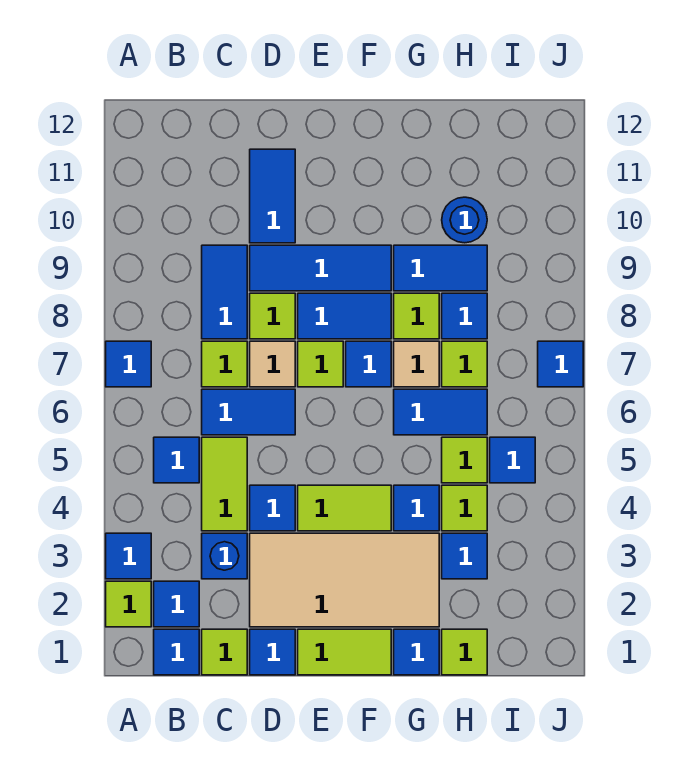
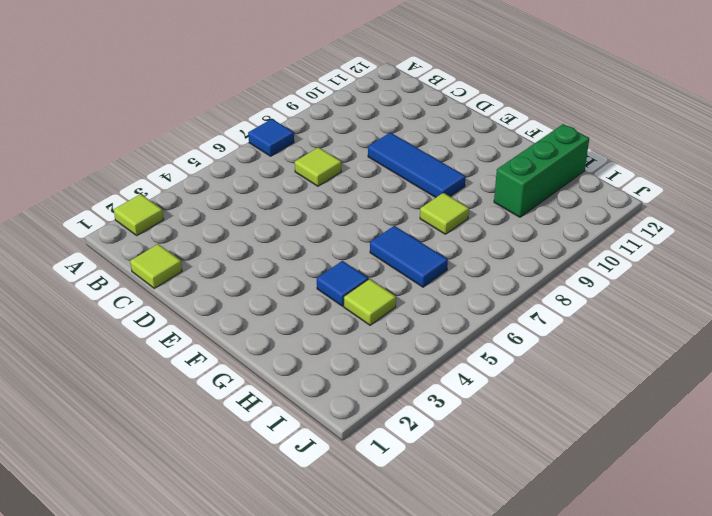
green brick H10:H12 level 1 -> blue round brick H10 level 1
none -> blue tile A3 level 1
none -> blue tile B1 level 1
none -> blue tile B2 level 1
none -> blue tile B5 level 1

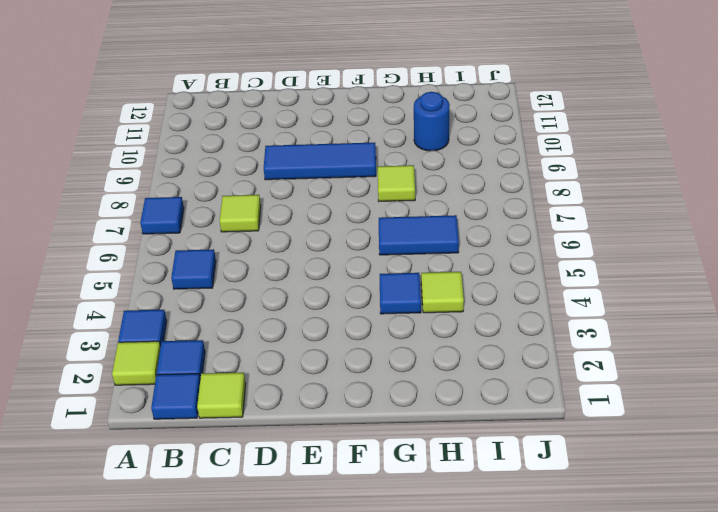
none -> blue brick C3 level 1
none -> lime tile C4:C5 level 1
none -> blue tile C6:D6 level 1
none -> blue tile C8:C9 level 1

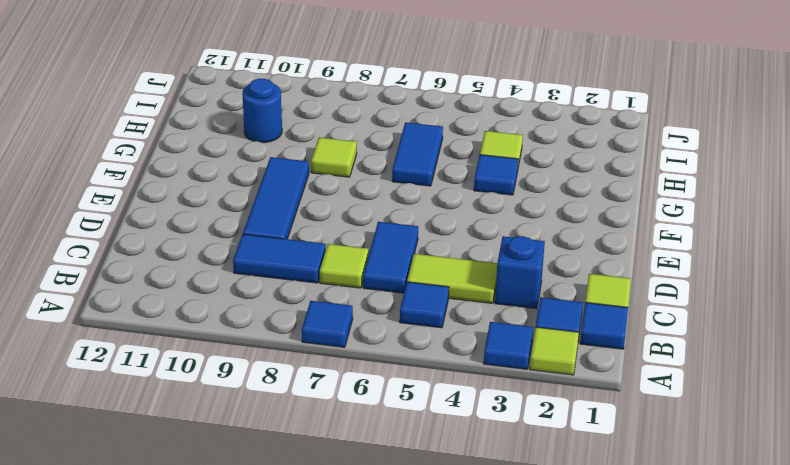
none -> blue tile D1 level 1
none -> tan tile D2:G3 level 1
none -> blue tile D4 level 1
none -> tan tile D7 level 1

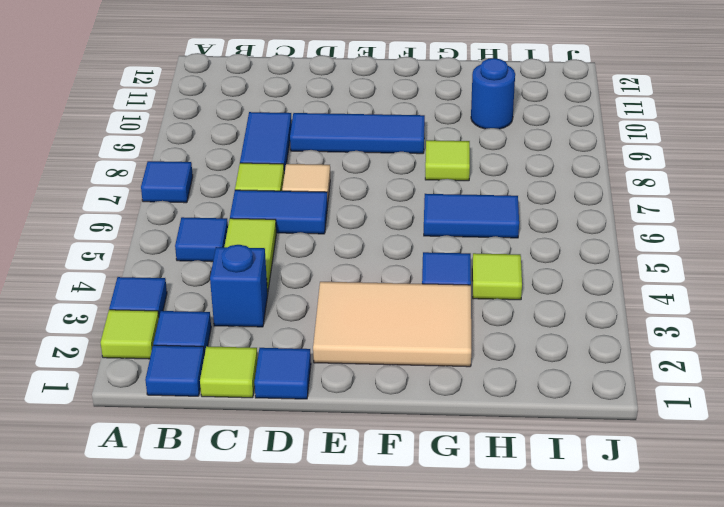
tan tile E2:G3 level 1 -> tan tile D2:G3 level 1
none -> blue tile D4 level 1
none -> lime tile D8 level 1
none -> blue tile D10:D11 level 1
none -> lime tile E1:F1 level 1

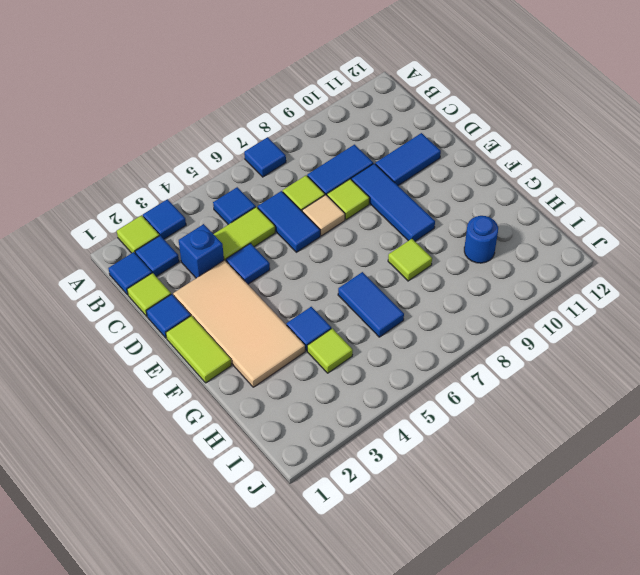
none -> lime tile E4:F4 level 1
none -> lime tile E7 level 1
none -> blue tile E8:F8 level 1
none -> blue tile F7 level 1

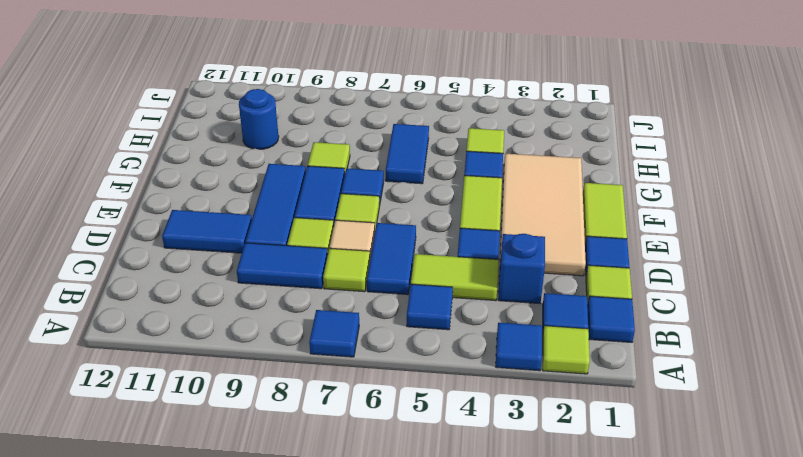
none -> blue tile G1 level 1
none -> tan tile G7 level 1
none -> blue tile G9:H9 level 1
none -> lime tile H1 level 1

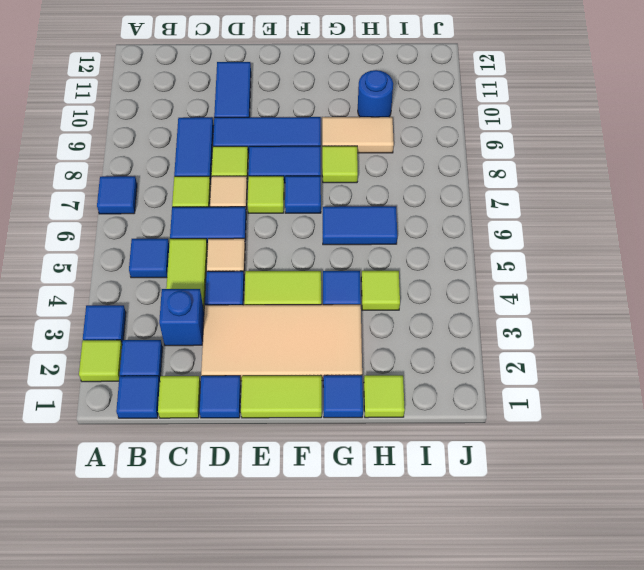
tan tile D5 level 1 -> tan tile G7 level 1
tan tile G9:H9 level 1 -> blue tile G9:H9 level 1
none -> blue tile H3 level 1
none -> lime tile H5 level 1
none -> lime tile H7 level 1
none -> blue tile H8 level 1

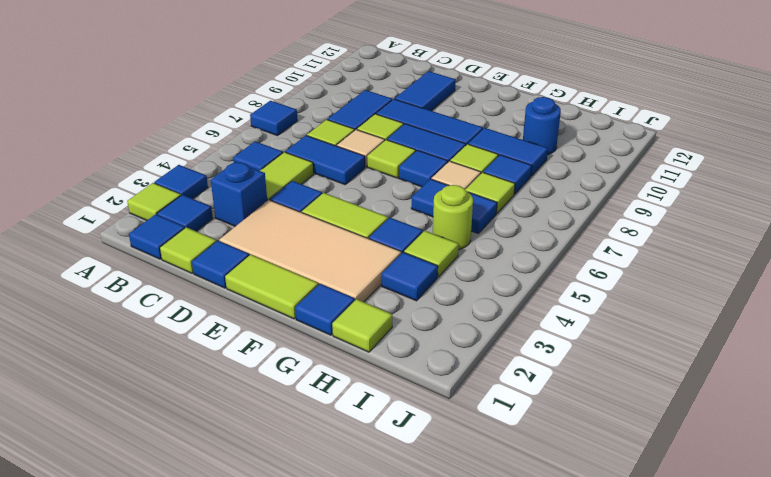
lime round brick H5 level 1 -> lime tile H5 level 1
none -> blue tile I5 level 1
none -> blue tile J7 level 1

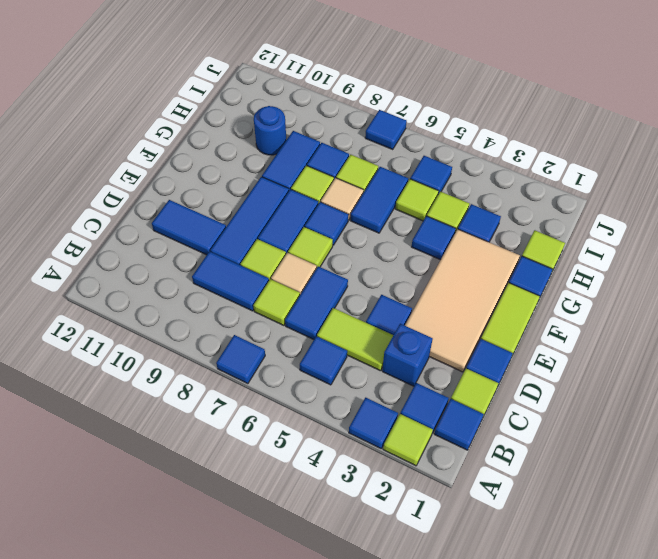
none -> lime tile E4:F4 level 1

